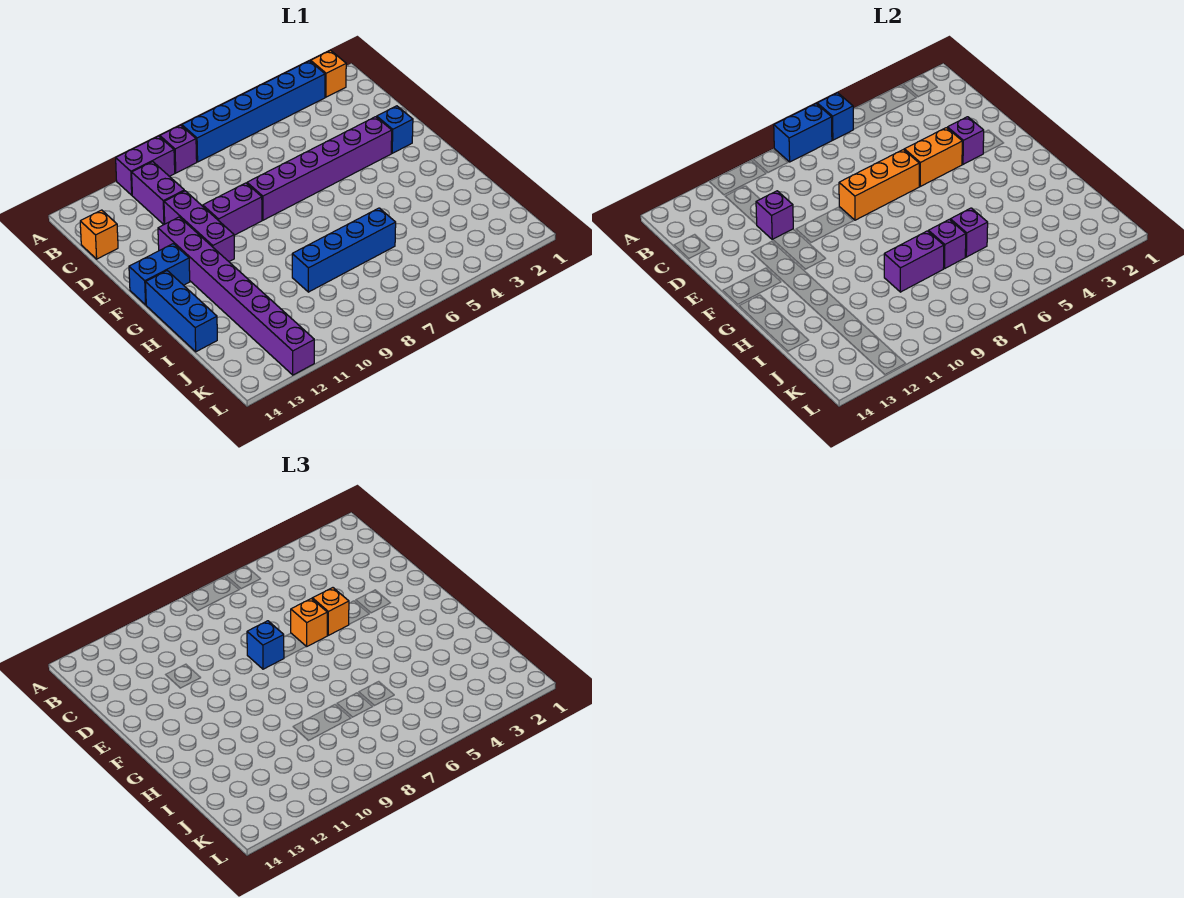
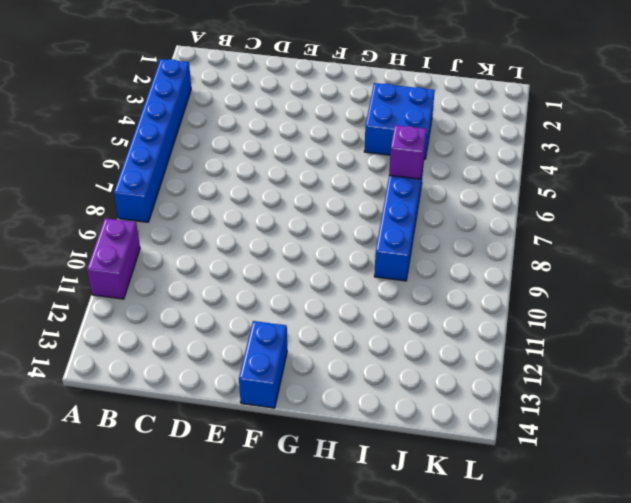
blue brick H3:I4 level 1 -> none
none -> orange brick A2 level 1
none -> purple brick A9 level 1
none -> purple brick B11:C11 level 1

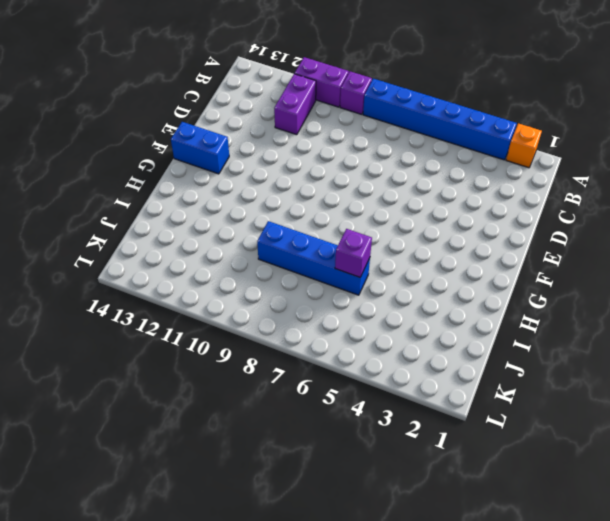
none -> orange brick C14 level 1
none -> purple brick D11:F11 level 1
none -> blue brick E2 level 1

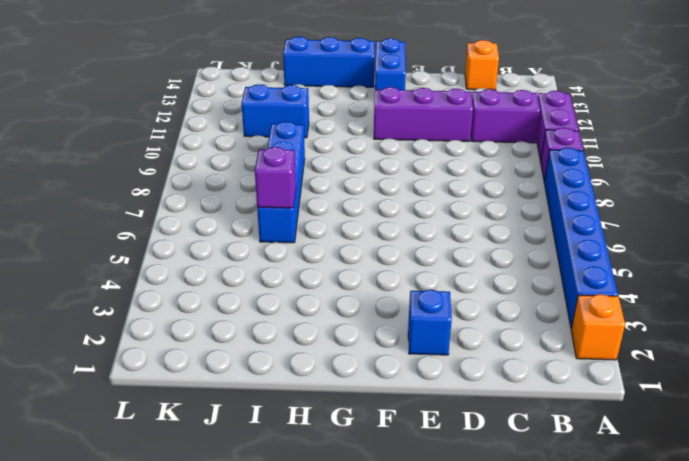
blue brick I11:J11 level 1 -> blue brick A7:A8 level 2
none -> purple brick E3:E8 level 1
none -> purple brick E9:E10 level 1
none -> purple brick E12:L12 level 1

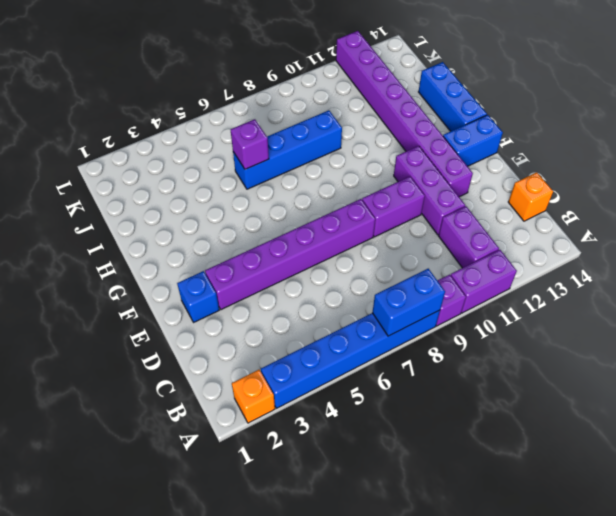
none -> blue brick A6 level 2
none -> purple brick D11 level 2
none -> purple brick E3 level 2

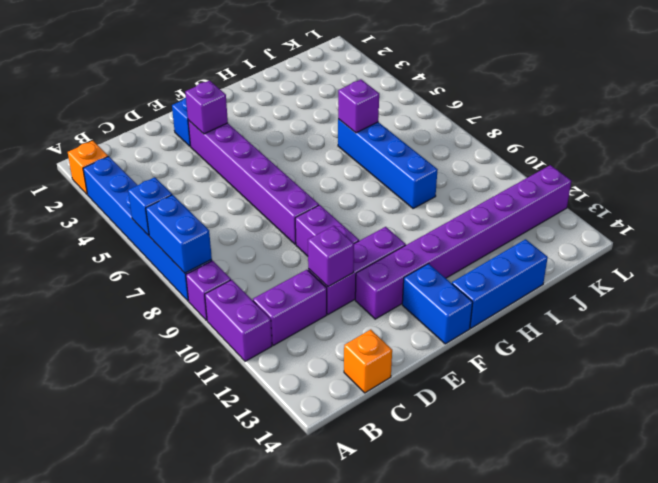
none -> orange brick E4:E5 level 2
none -> orange brick E6:E8 level 2
none -> purple brick I7 level 2

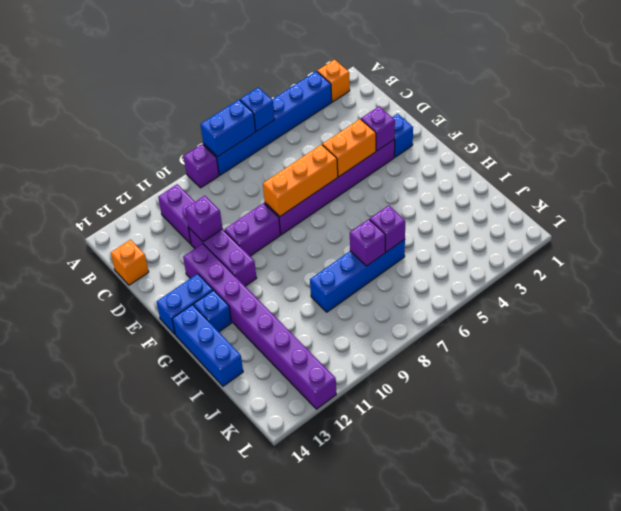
blue brick G13 level 1 -> blue brick E8 level 3
none -> purple brick A10:A11 level 1
none -> purple brick I8:I9 level 2
none -> orange brick E5 level 3

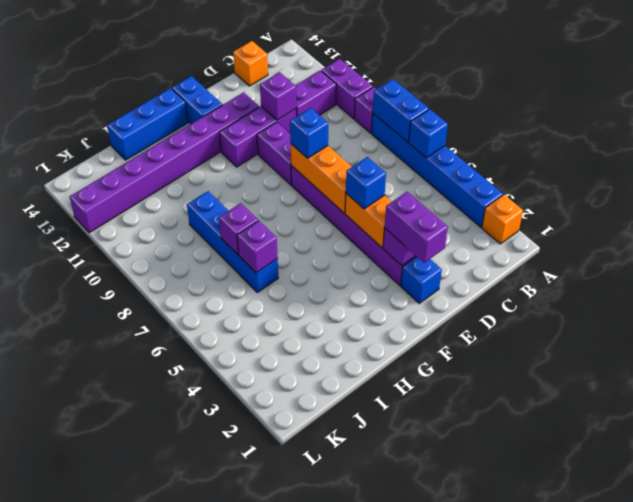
purple brick E2:E3 level 3 -> purple brick I8:I9 level 2
blue brick E5 level 3 -> orange brick E5 level 3
none -> orange brick E6 level 3

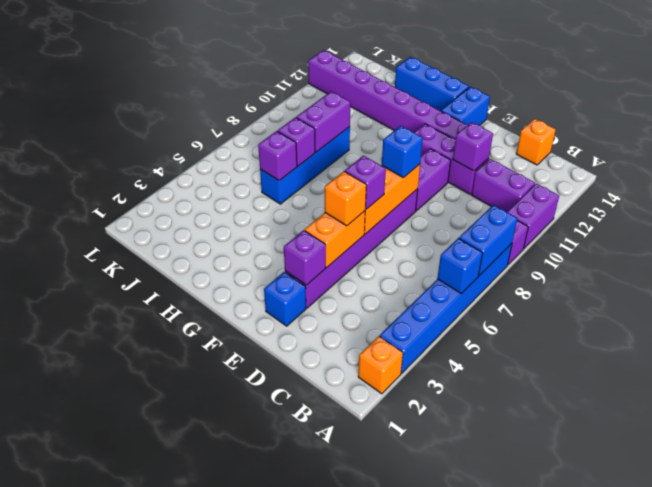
purple brick E6 level 3 -> orange brick E6 level 3

